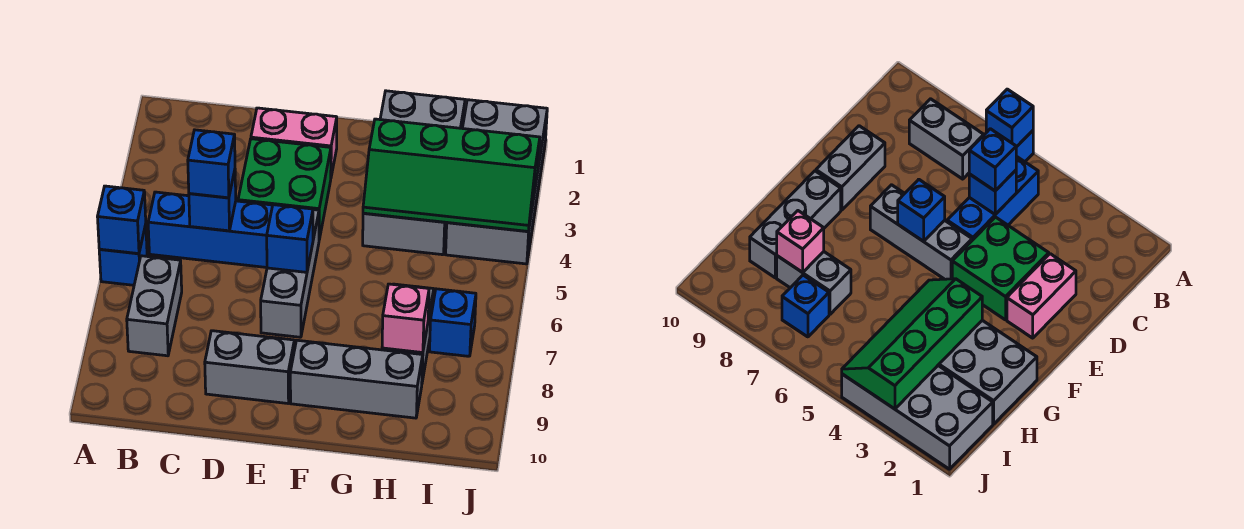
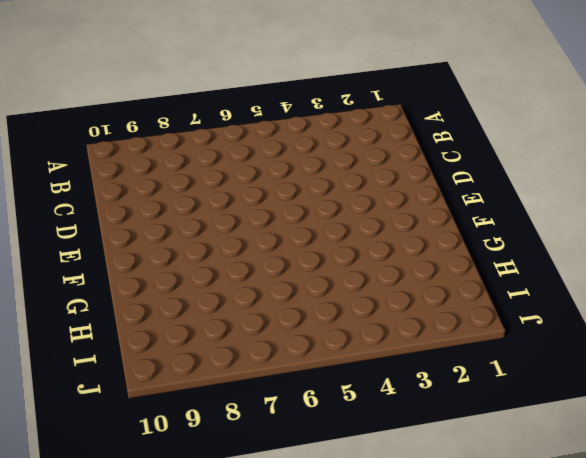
none -> blue brick A6 level 1
none -> blue brick B5:D5 level 1
none -> grey brick B7:B8 level 1

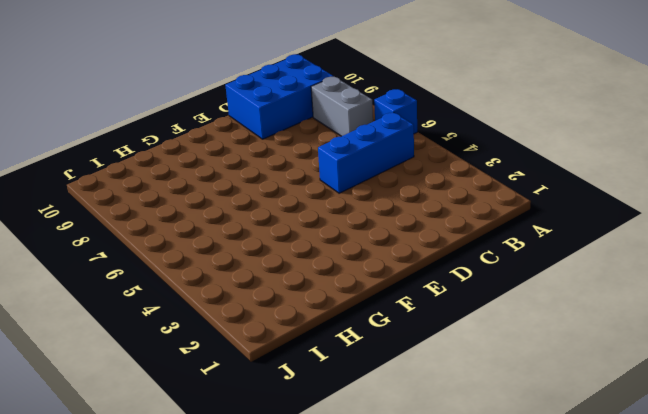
blue brick B9:D10 level 1 -> grey brick D9:E9 level 1
none -> pink brick D2:E2 level 1
none -> green brick D3:E4 level 1
none -> grey brick E5:E7 level 1

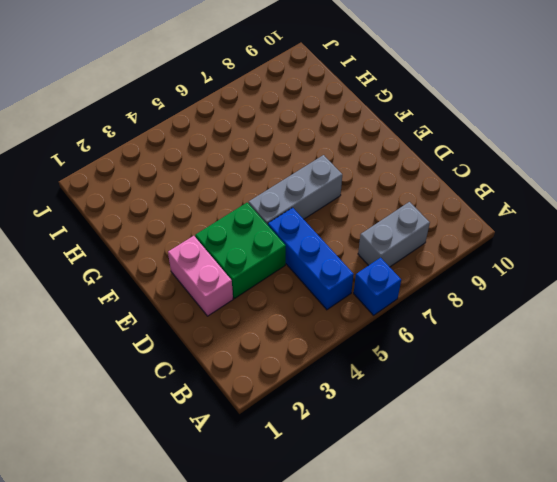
none -> grey brick D9:E9 level 1
none -> grey brick F9:H9 level 1
none -> grey brick G1:H4 level 1

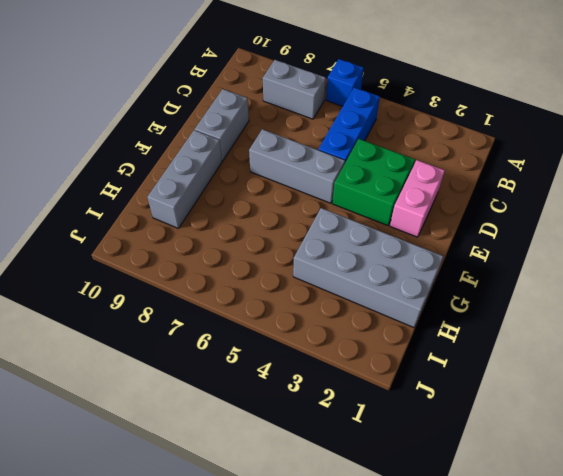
none -> grey brick H7:H8 level 1
none -> grey brick I1:J4 level 1
none -> blue brick I7 level 1

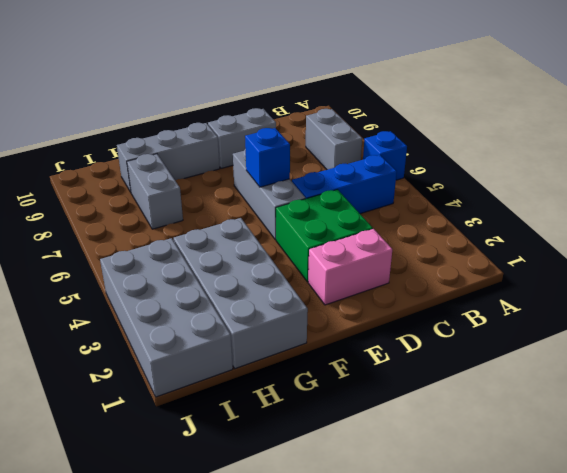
none -> blue brick I7 level 1
none -> blue brick A6 level 2
none -> blue brick C5 level 2

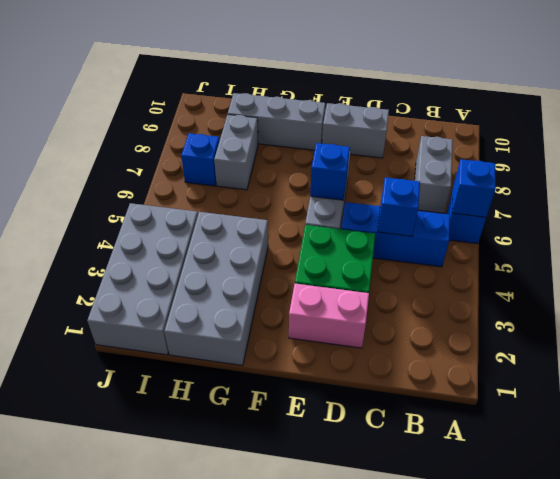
none -> green slope G3:J4 level 2 top 3
none -> pink brick H8 level 2
none -> blue brick C5 level 3

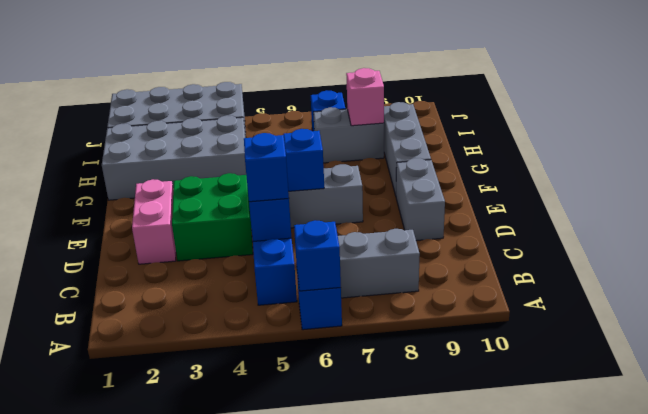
none -> green slope G3:J4 level 2 top 3

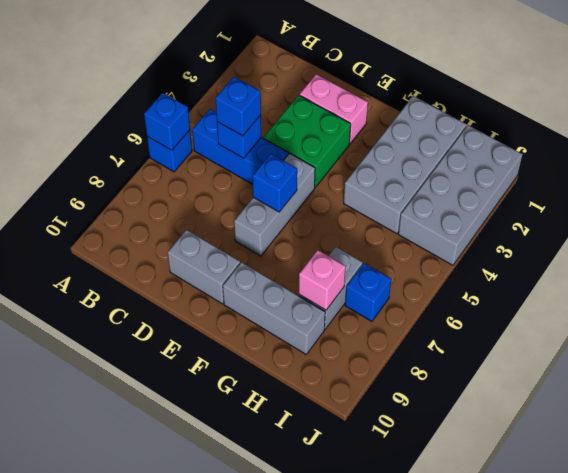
none -> grey brick B7:B8 level 1
none -> green slope G3:J4 level 2 top 3

